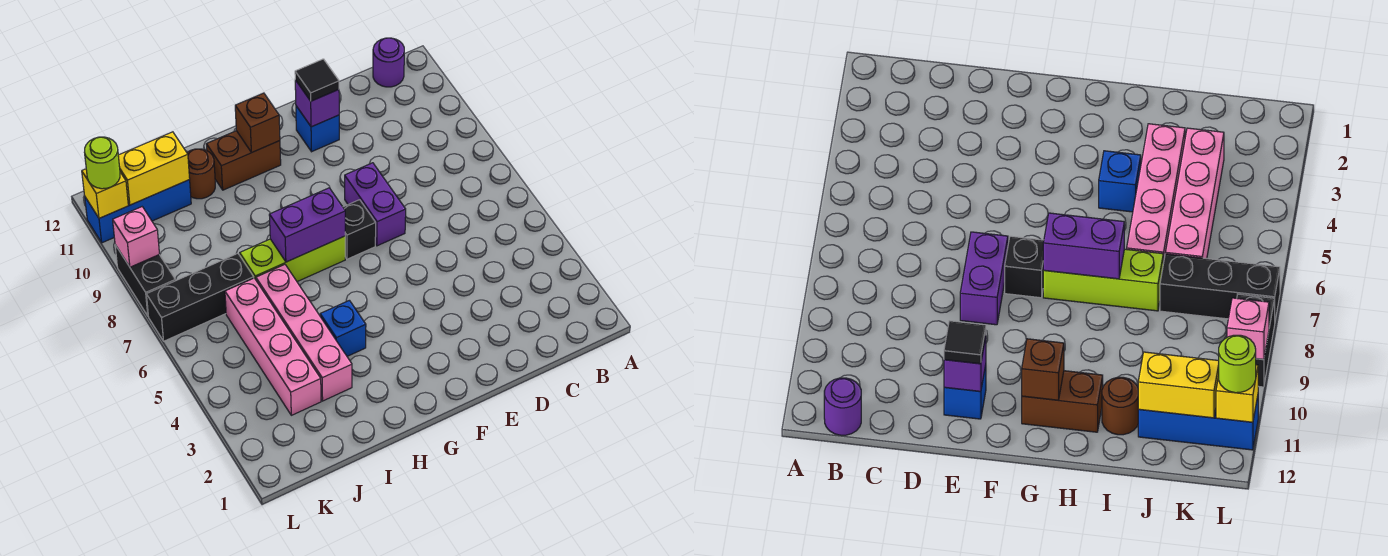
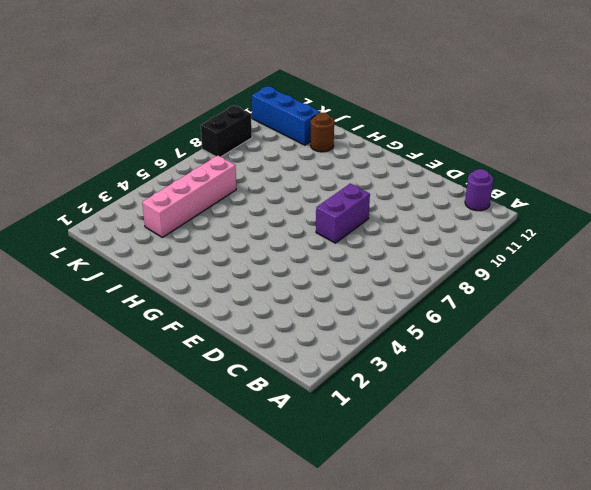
none -> blue brick E11 level 1
none -> black brick F7 level 1
none -> lime brick G7:I7 level 1

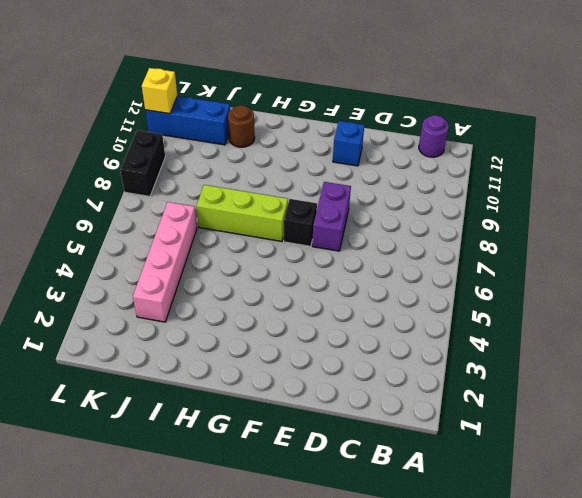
none -> brown brick G11:H11 level 1
none -> blue brick H4 level 1
none -> pink brick I3:I6 level 1

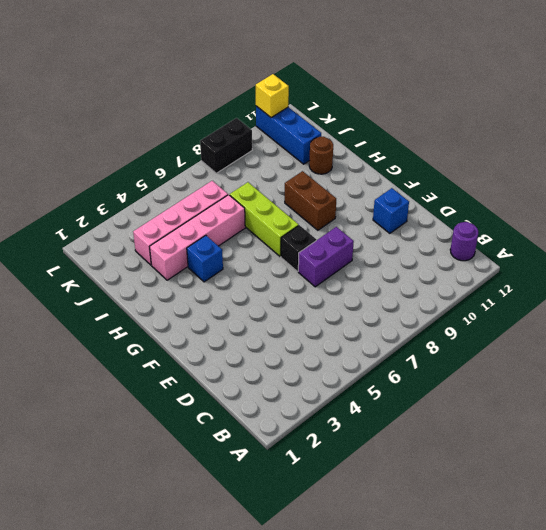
brown brick G9:H9 level 1 -> brown brick G11:H11 level 1
none -> black brick J7:L7 level 1
none -> purple brick E11 level 2
none -> purple brick G7:H7 level 2

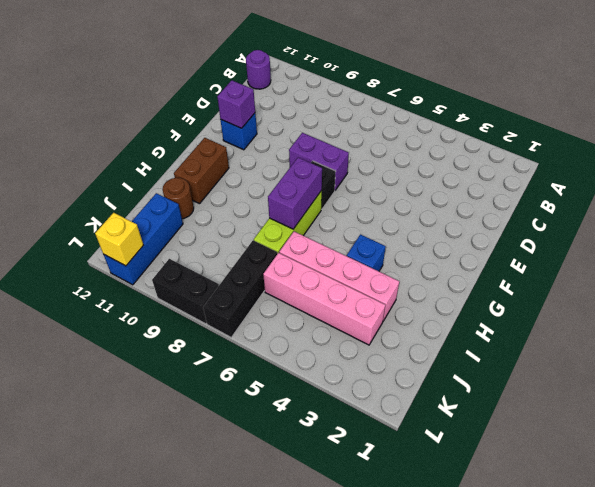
none -> brown brick G11 level 2
none -> yellow brick J11:K11 level 2
none -> pink brick L9 level 2

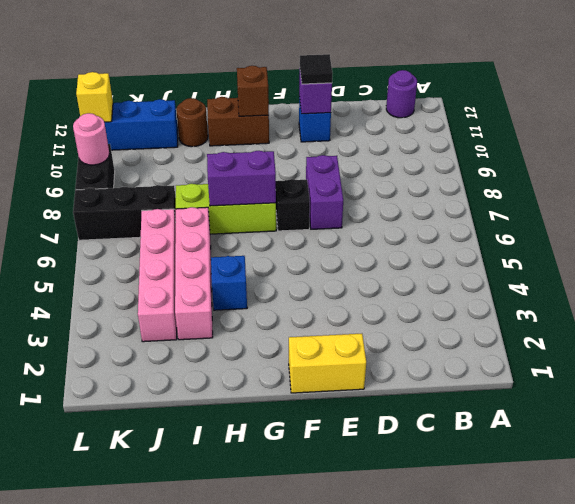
yellow brick E1:F1 level 1 -> yellow brick J11:K11 level 2
pink round brick L9 level 2 -> pink brick L9 level 2
none -> lime round brick L11 level 3

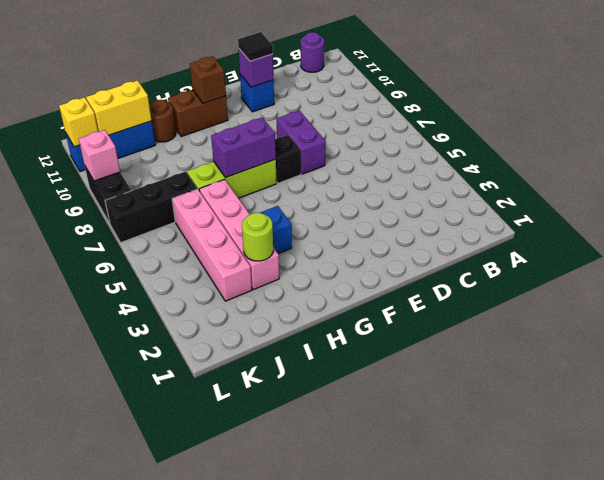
lime round brick I3 level 2 -> lime round brick L11 level 3

